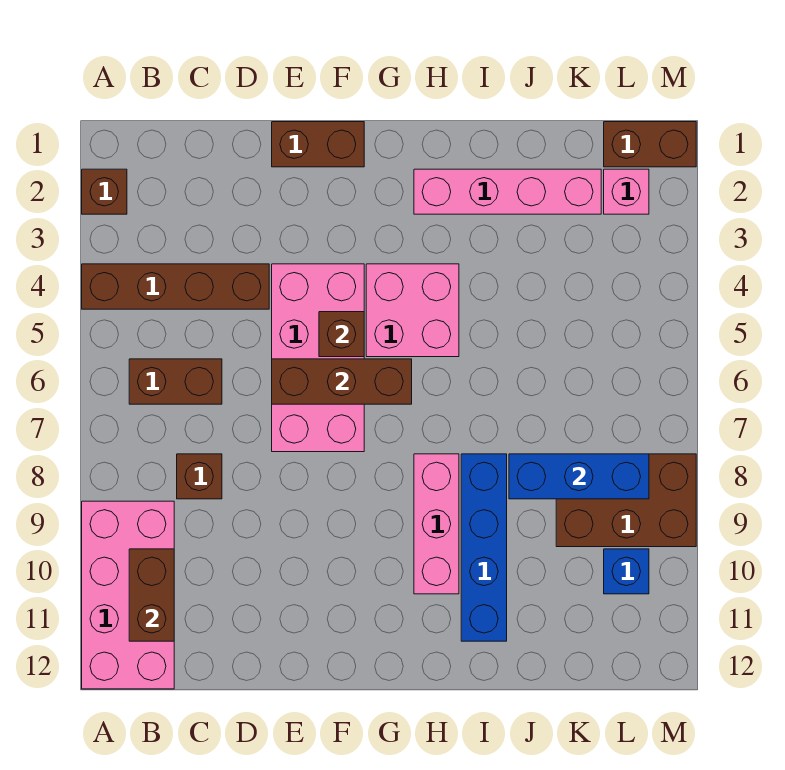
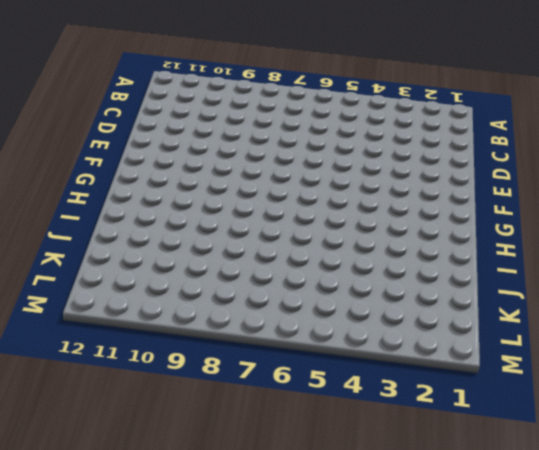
none -> brown brick A2 level 1
none -> brown brick A4:D4 level 1
none -> pink brick A9:B12 level 1

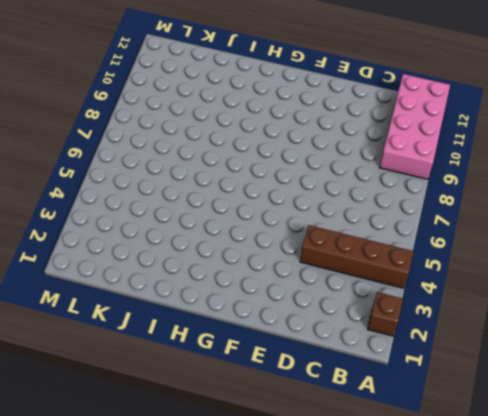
none -> brown brick B6:C6 level 1
none -> brown brick C8 level 1
none -> brown brick E1:F1 level 1

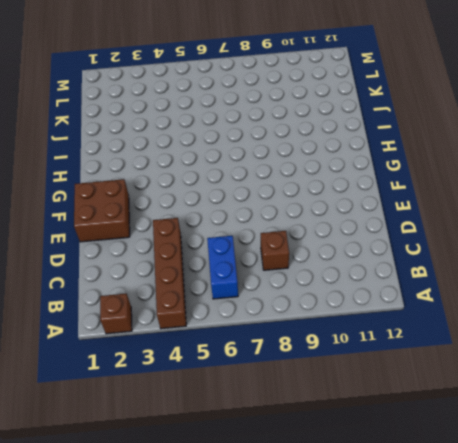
blue brick B6:C6 level 1 -> brown brick B6:C6 level 1
brown brick E1:F2 level 1 -> brown brick E1:F1 level 1
none -> pink brick A9:B12 level 1
none -> pink brick E4:F7 level 1
none -> pink brick G4:H5 level 1

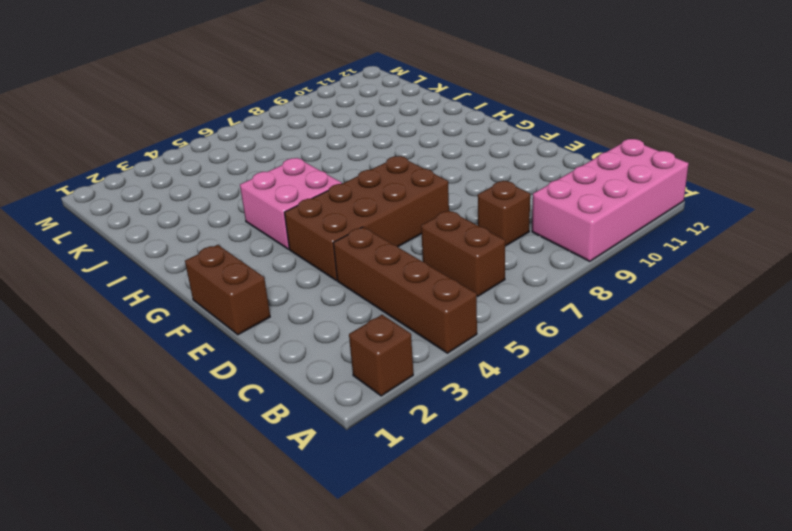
brown brick E4:F7 level 1 -> pink brick E4:F7 level 1
none -> pink brick H2:K2 level 1
none -> pink brick H8:H10 level 1
none -> blue brick I8:I11 level 1

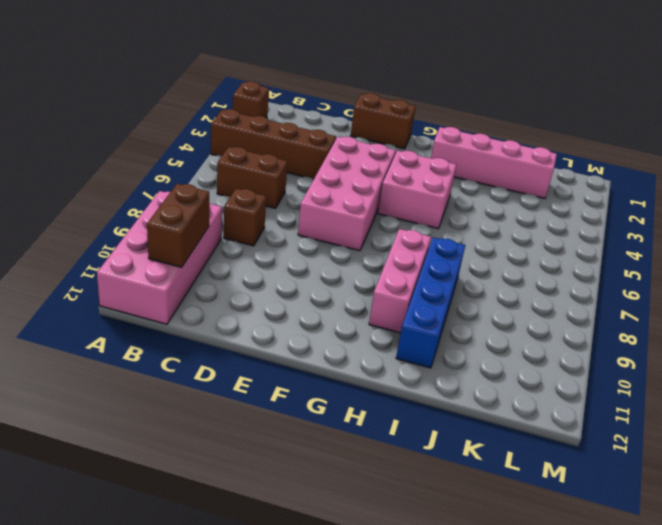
none -> brown brick K8:M9 level 1
none -> brown brick L1:M1 level 1
none -> pink brick L2 level 1

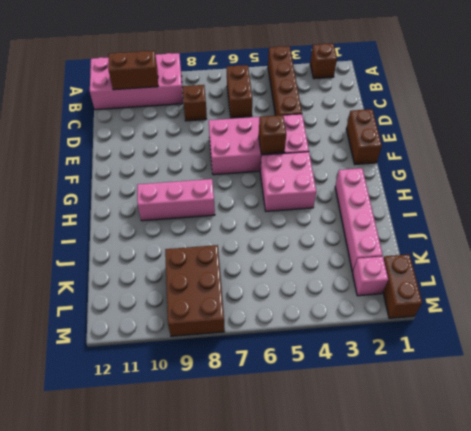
none -> blue brick I8:I11 level 1
none -> blue brick L10 level 1
none -> brown brick E6:G6 level 2

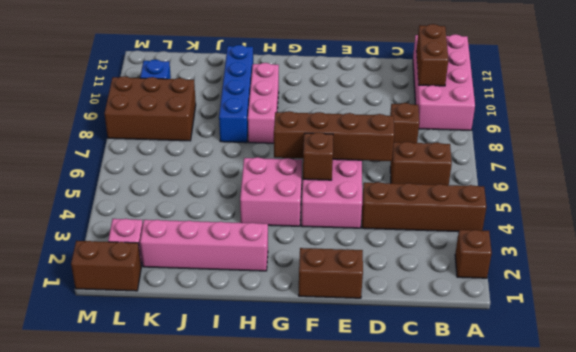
brown brick D6:G6 level 2 -> brown brick E6:G6 level 2
none -> blue brick J8:L8 level 2

